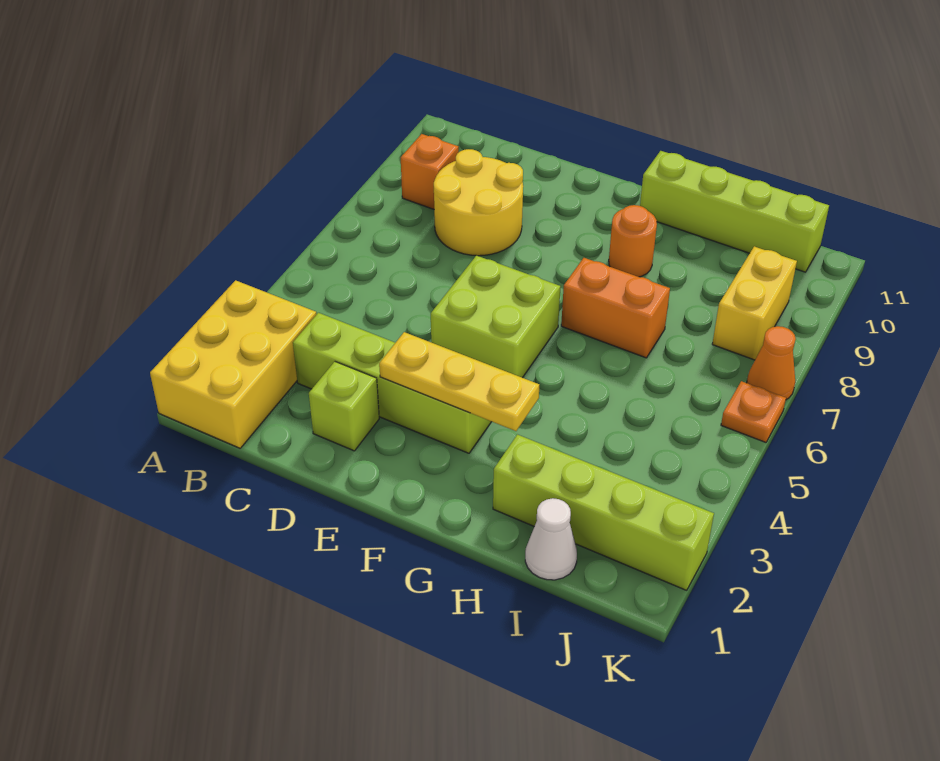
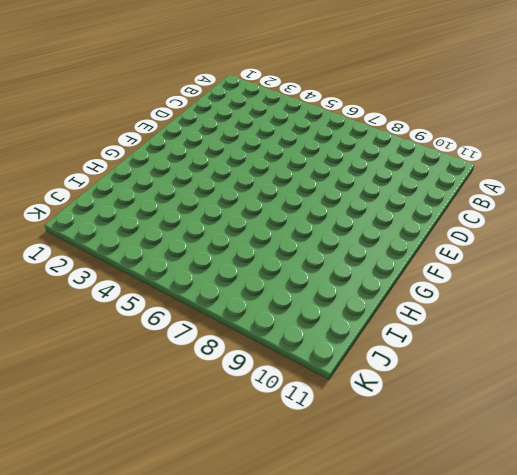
none -> yellow brick A1:B3 level 1
none -> orange brick B9 level 1
none -> lime brick C3:F3 level 1

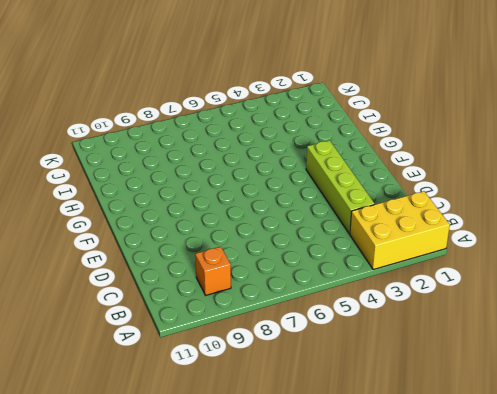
none -> yellow round brick C8:D9 level 1
none -> lime brick D2 level 1
none -> lime brick E5:F6 level 1

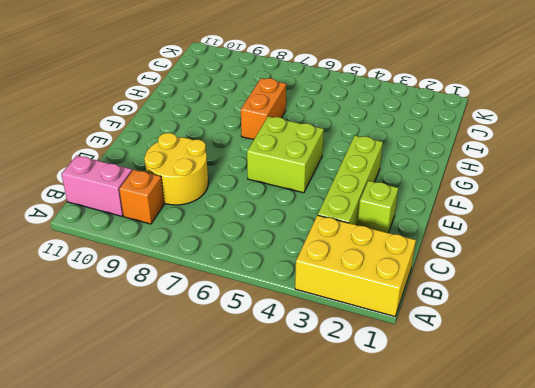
pink brick B10:B11 level 1 -> none
none -> orange round brick G9 level 1
none -> lime brick G11:J11 level 1
none -> lime brick H2:K2 level 1

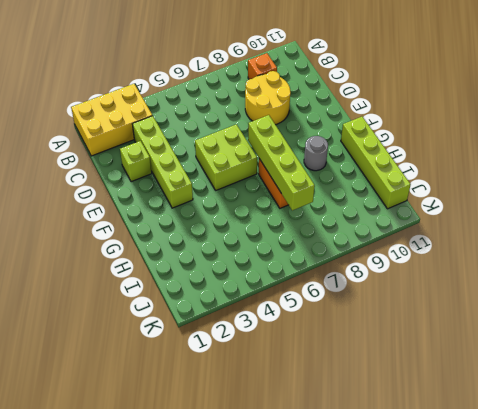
lime brick F7:I7 level 2 -> lime brick H2:K2 level 1
grey round brick G9 level 1 -> orange round brick G9 level 1
none -> white cone I1 level 1
none -> yellow brick J8:J9 level 1
none -> orange plate K6 level 1

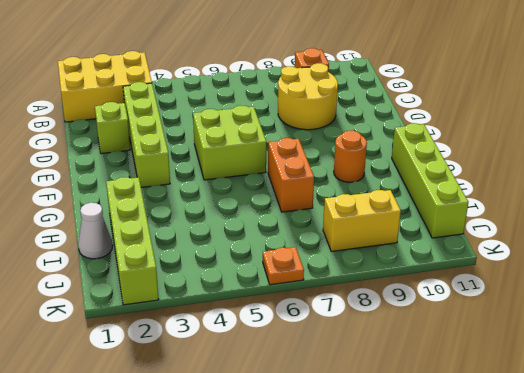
none -> orange cone K7 level 1
none -> yellow plate E3:G3 level 2

